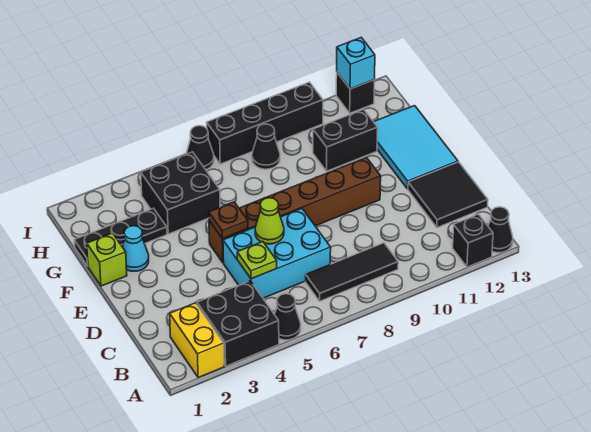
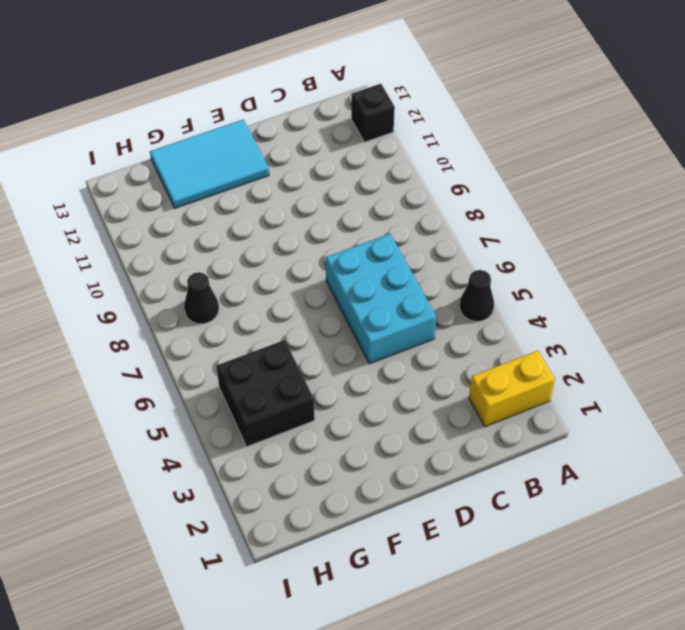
none -> black brick A3:B4 level 1
none -> black cone A13 level 1
none -> black tile B7:B9 level 1

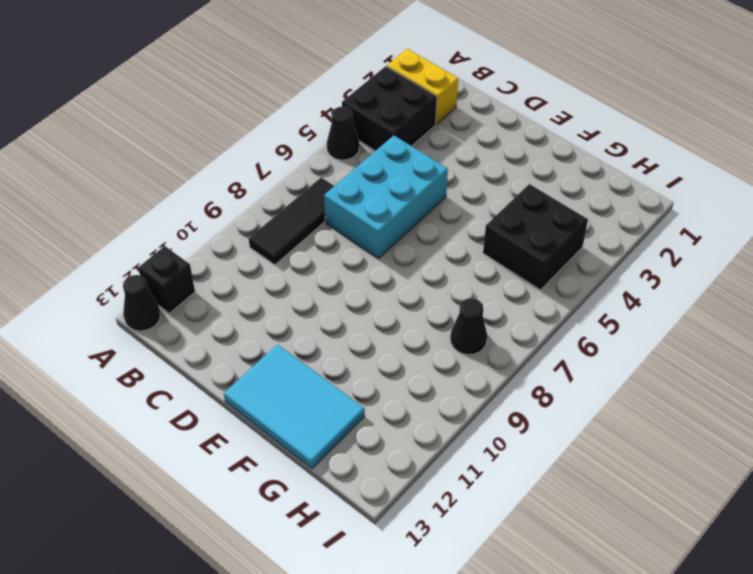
none -> black tile C12:D13 level 1
none -> brown brick E5:E10 level 1
none -> lime brick F1 level 1

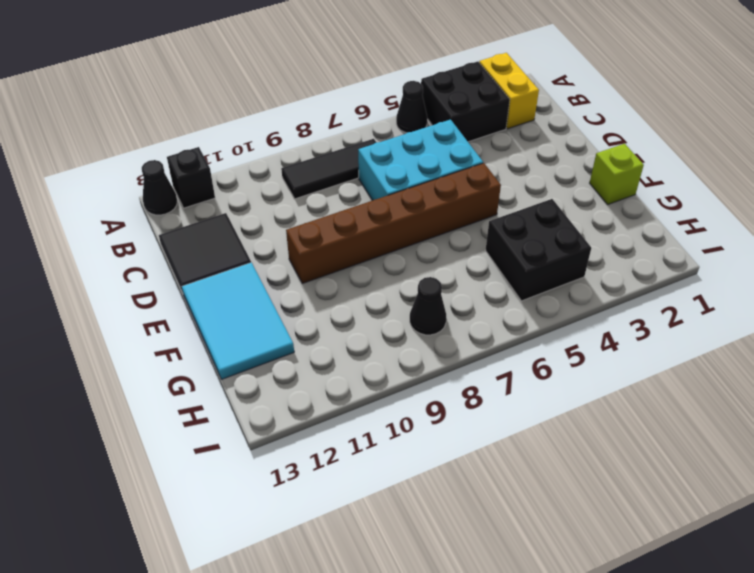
none -> cyan cone F2 level 1
none -> black plate G1:G3 level 1
none -> black brick G10:G11 level 1

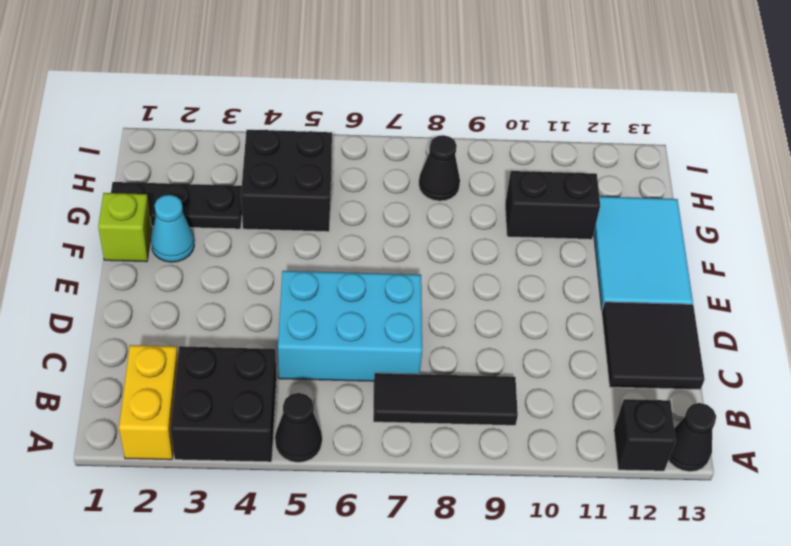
none -> brown brick E5:E10 level 1
none -> black cone I6 level 1
none -> black brick I7:I10 level 1

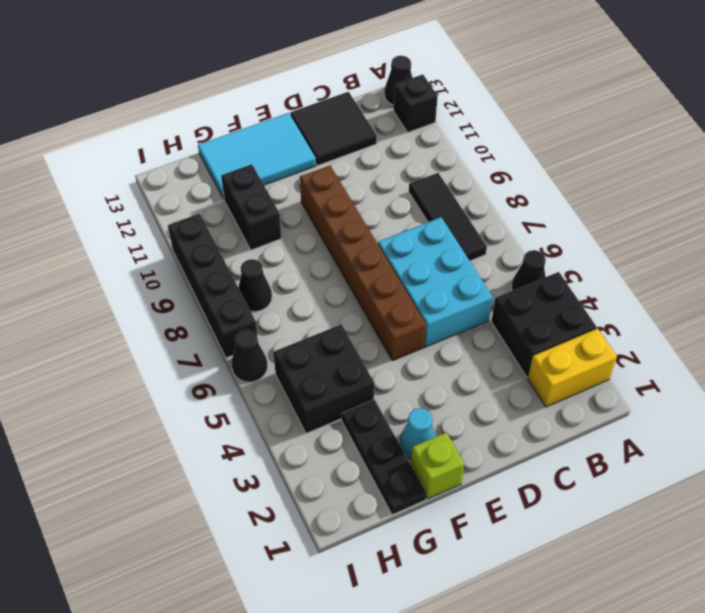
none -> black brick I12 level 1
none -> lime plate C5 level 2
none -> lime cone D6 level 2

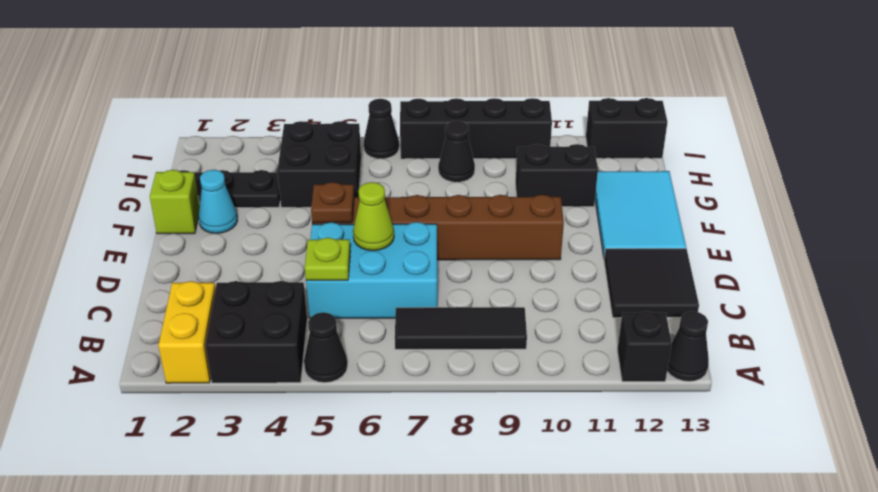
black brick I12:I13 level 1 -> black brick I12 level 1
none -> cyan brick I12 level 2

